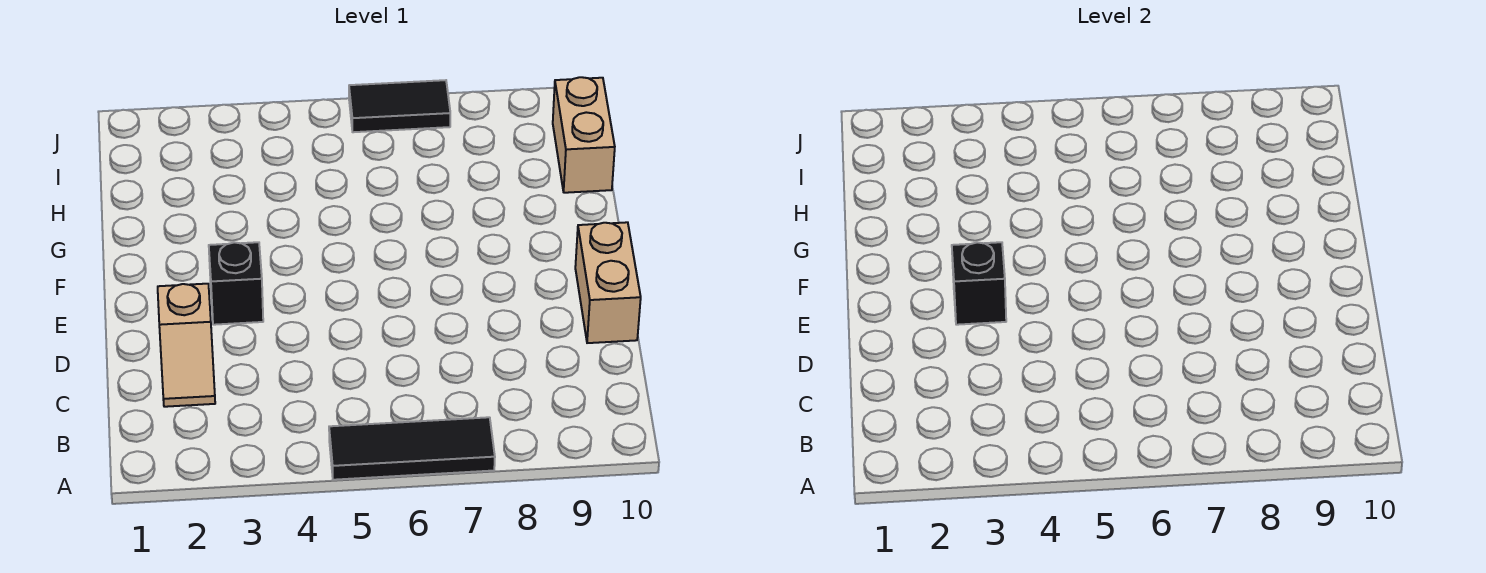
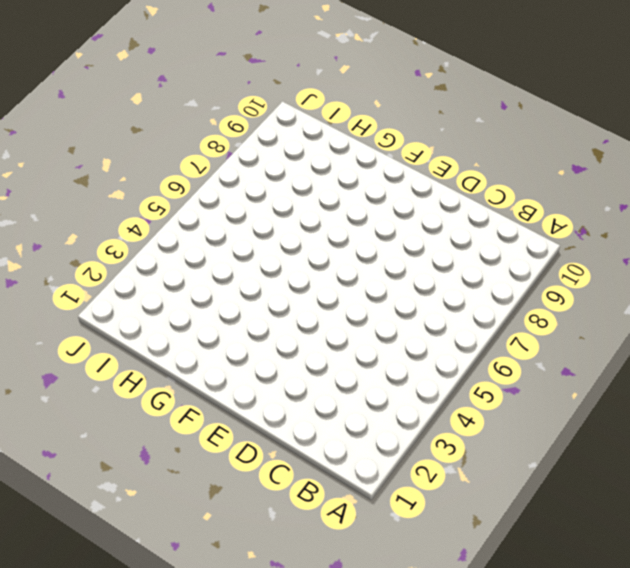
none -> black tile A5:A7 level 1
none -> tan slope C2:D2 level 1 top D

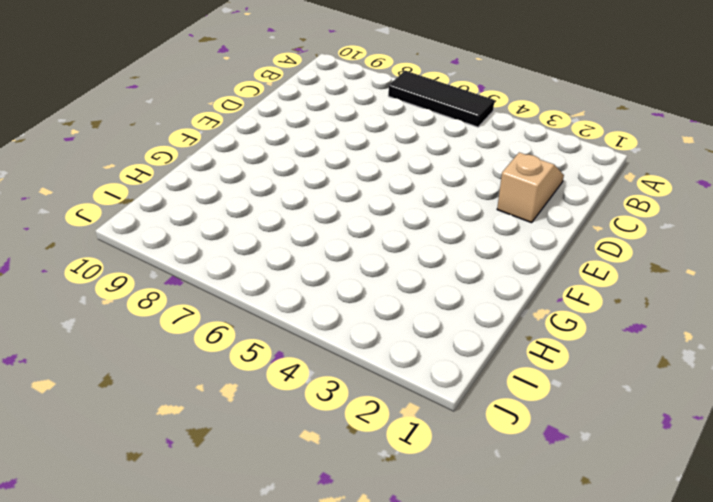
none -> tan brick D10:E10 level 1
none -> black brick E3 level 1

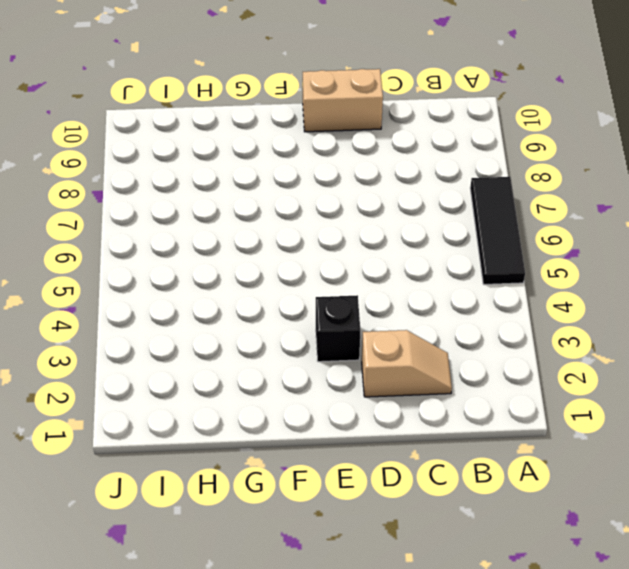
none -> tan brick H10:I10 level 1
none -> black tile J6:J7 level 1

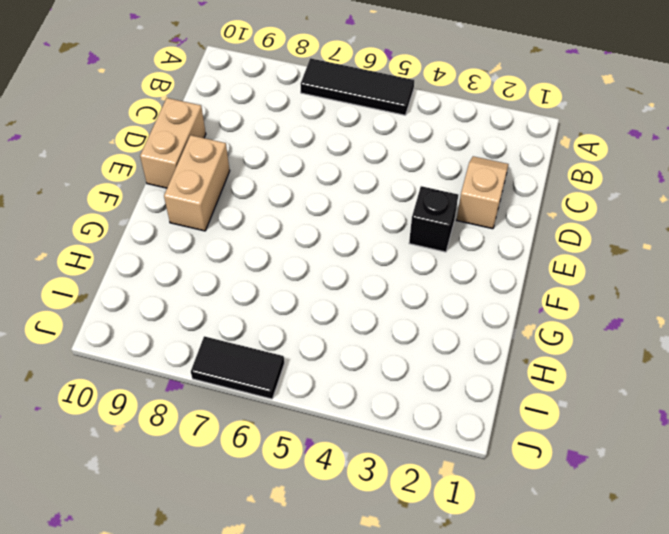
tan brick E9:F9 level 1 -> tan brick H10:I10 level 1
none -> black brick E3 level 2

